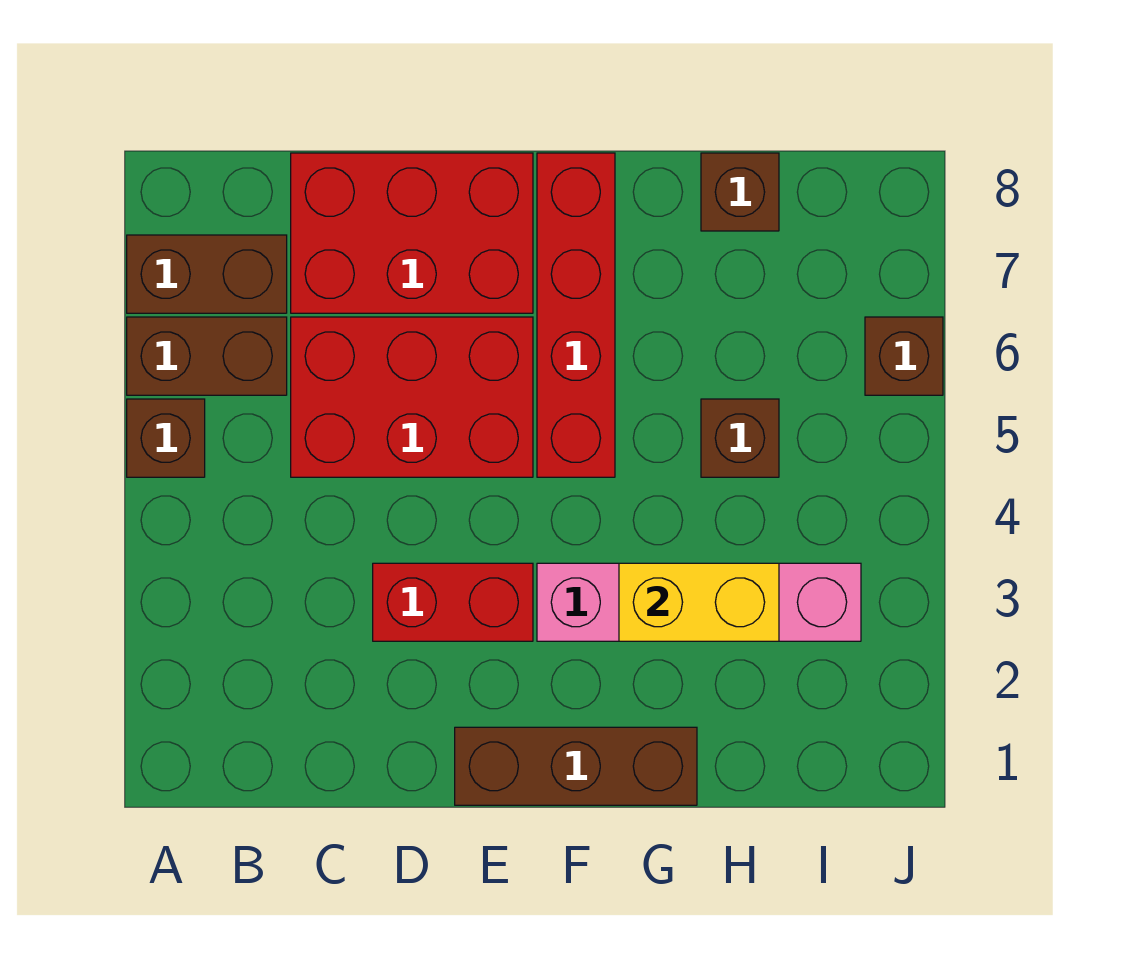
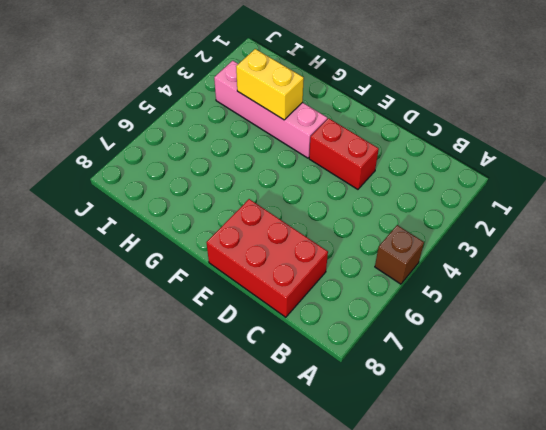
none -> brown brick A6:B6 level 1
none -> brown brick A7:B7 level 1
none -> red brick C5:E6 level 1

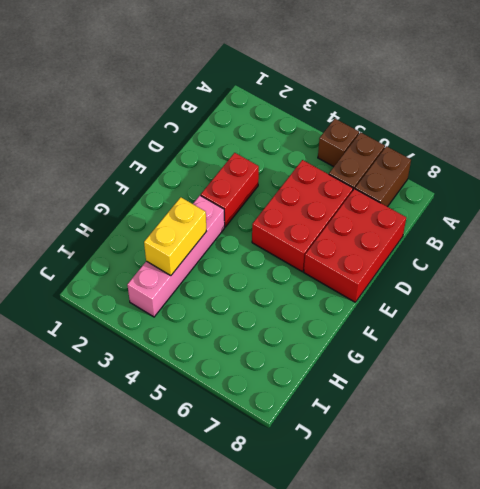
none -> brown brick E1:G1 level 1
none -> red brick F5:F8 level 1
none -> brown brick H5 level 1

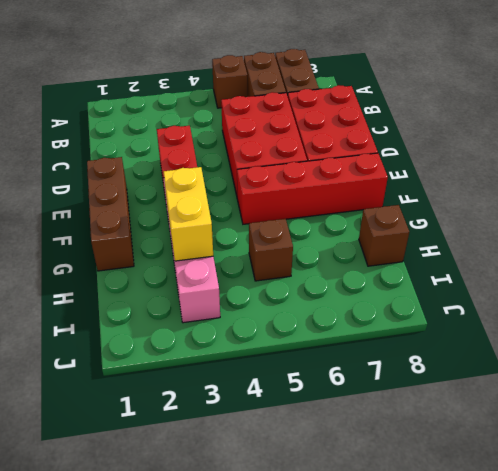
none -> brown brick J6 level 1

